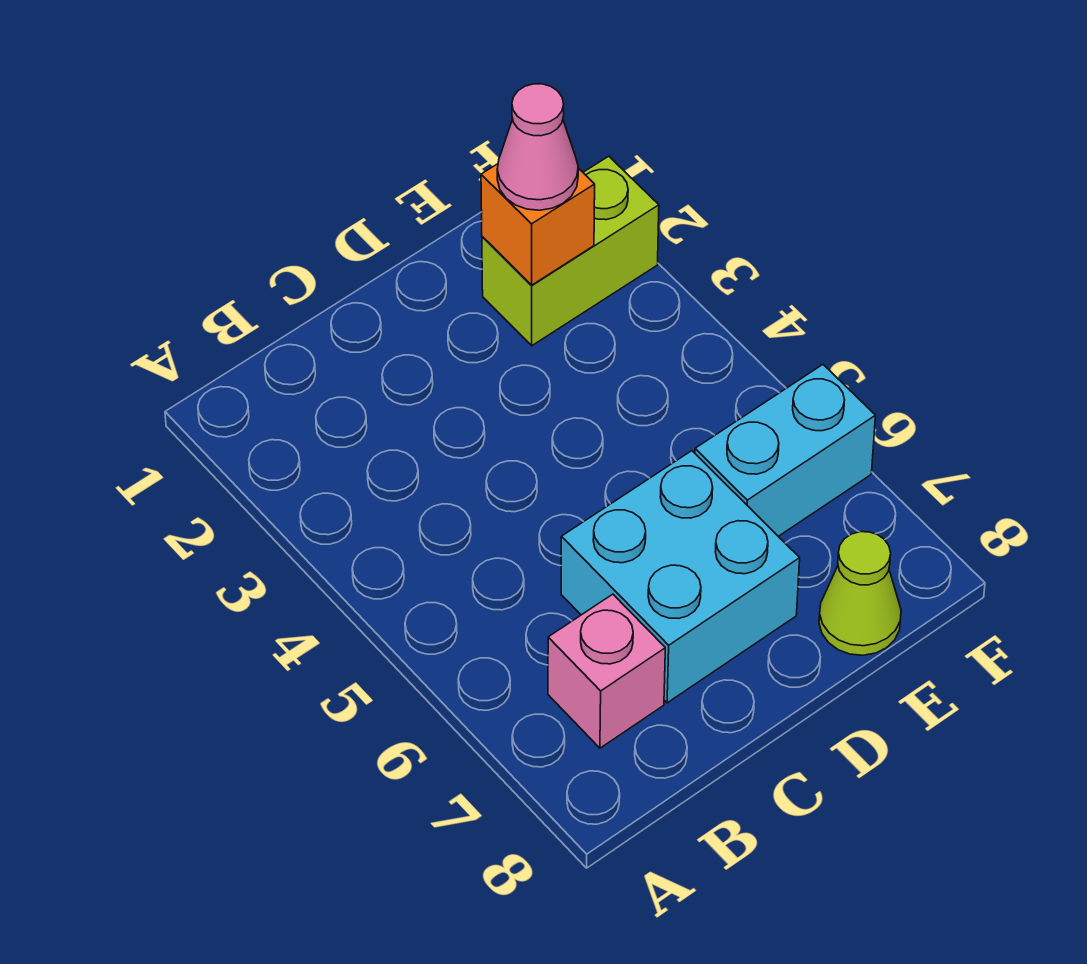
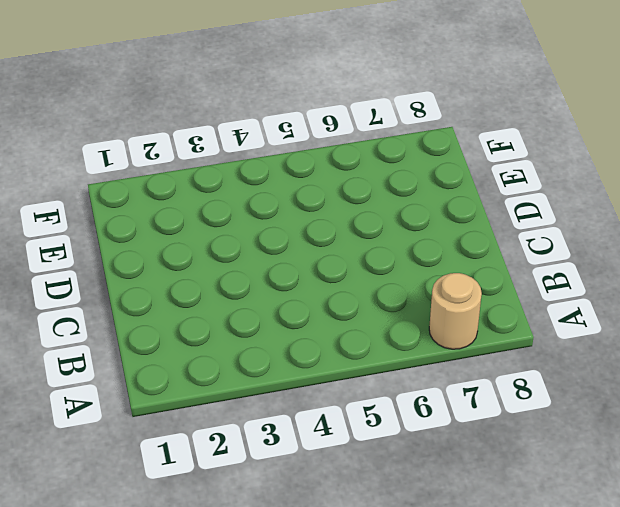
tan round brick A7 level 1 -> none
none -> pink brick B7 level 1
none -> cyan brick C6:D7 level 1

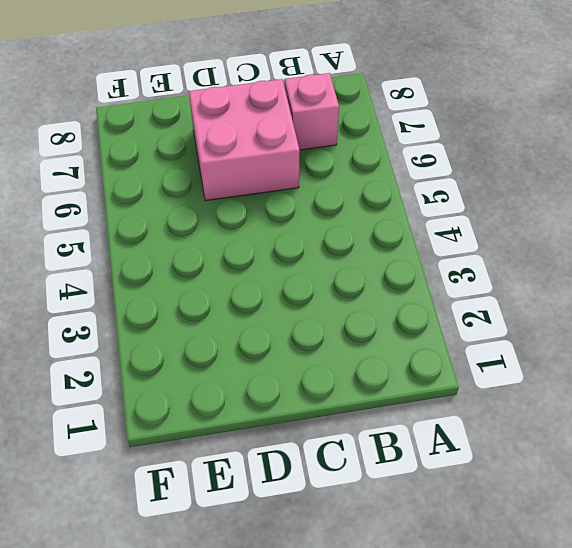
pink brick C6:D7 level 1 -> cyan brick C6:D7 level 1
none -> lime brick E2:F2 level 1
none -> cyan brick E6:F6 level 1

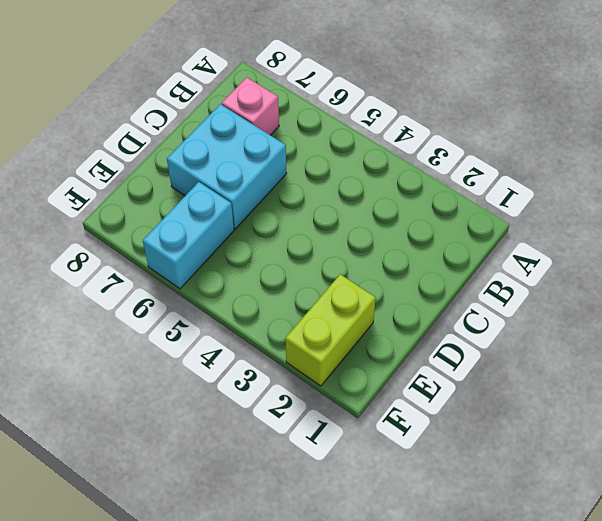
none -> lime cone E8 level 1
none -> orange brick E2 level 2

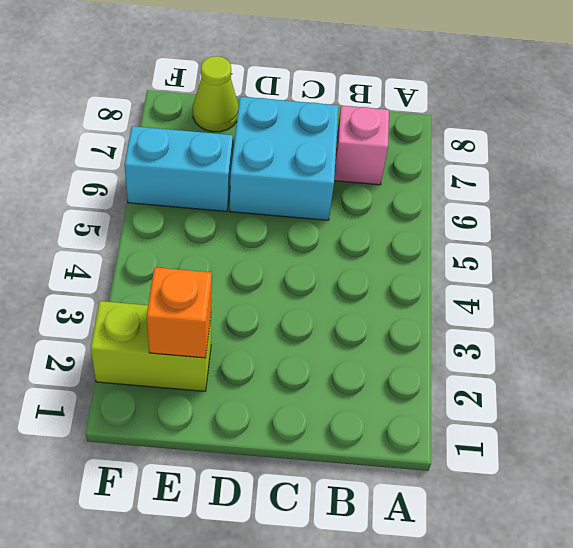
none -> pink cone E2 level 3

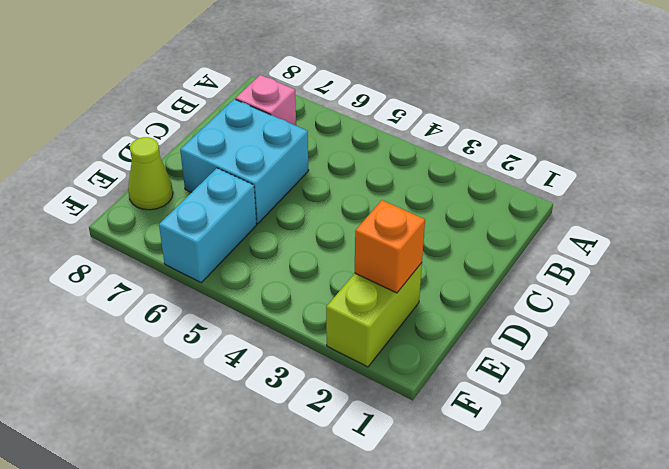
none -> pink cone E2 level 3

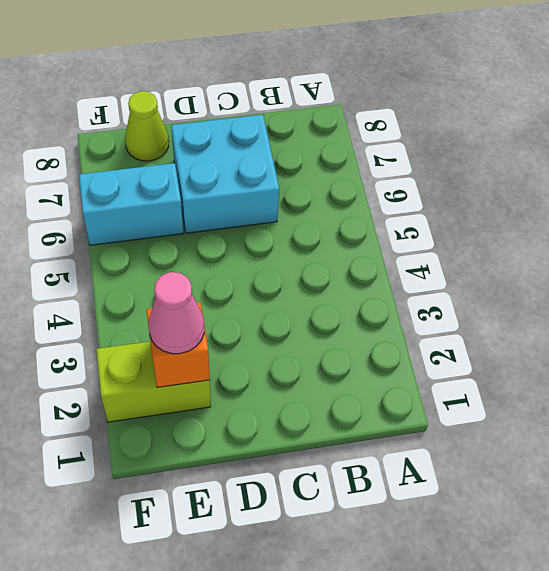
none -> pink brick B7 level 1

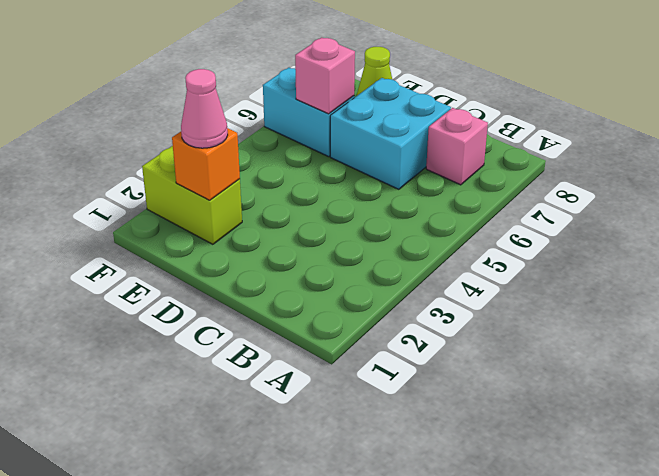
pink brick E6 level 2 -> none

